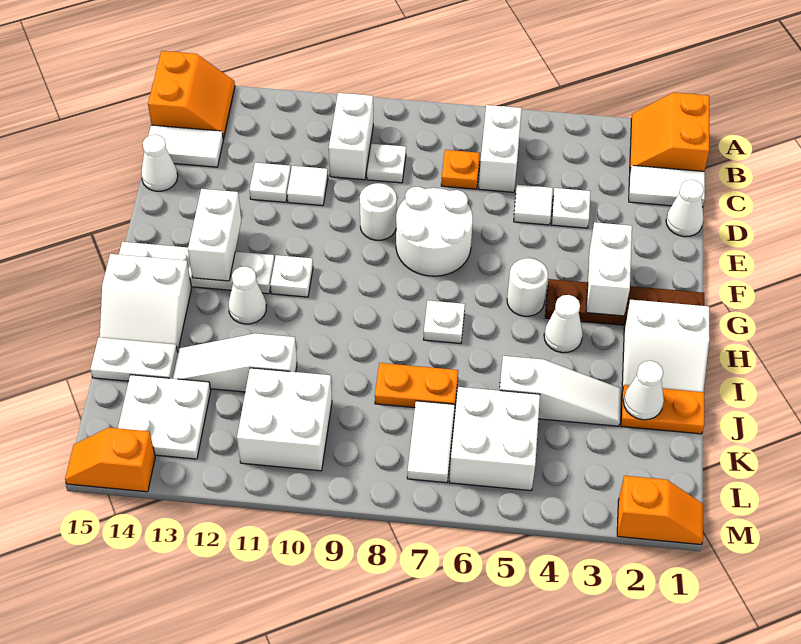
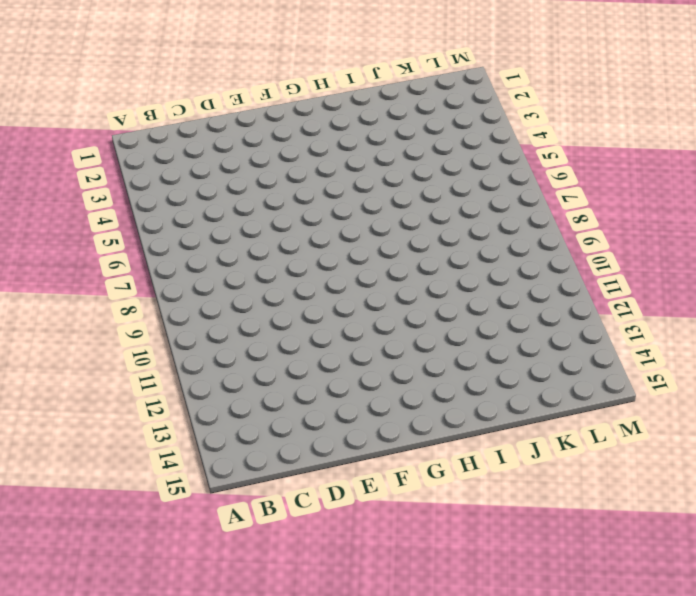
none -> orange slope A1:B2 level 1 top 1
none -> orange slope A14:B15 level 1 top 15
none -> white brick B6:C6 level 1
none -> white brick B10:C10 level 1

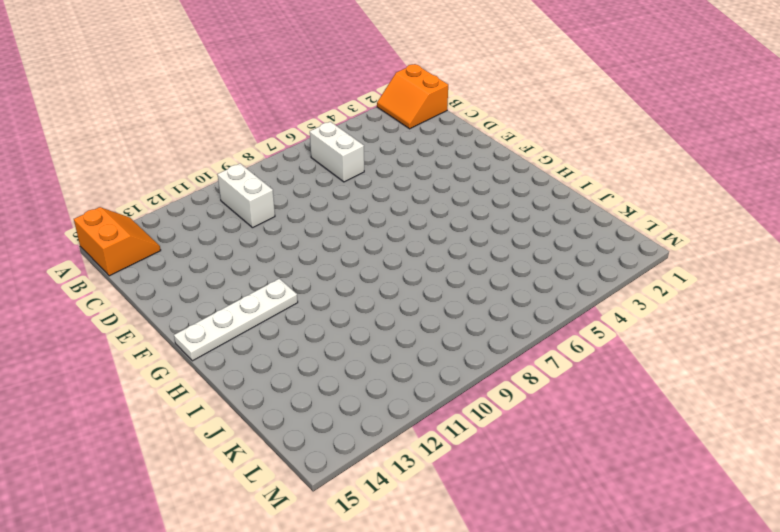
none -> white tile C1:C2 level 1
none -> orange plate C7 level 1
none -> white plate C9 level 1
none -> white tile C14:C15 level 1

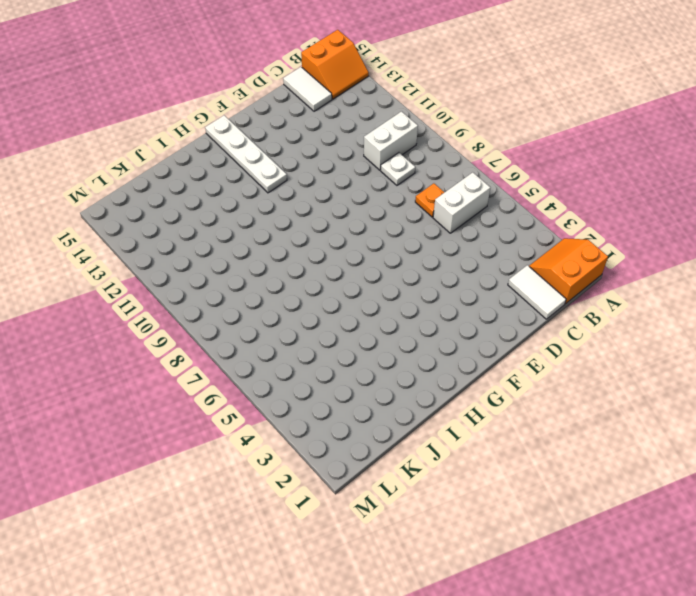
none -> white cone D1 level 1
none -> white plate D4 level 1
none -> white tile D5 level 1
none -> white tile D11 level 1

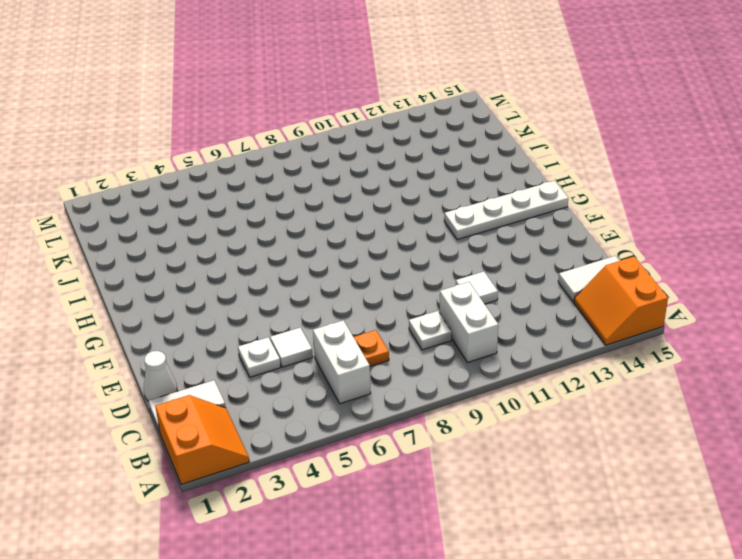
none -> white plate D12 level 1
none -> white cone D15 level 1
none -> white round brick E7:F8 level 1
none -> white round brick E9 level 1

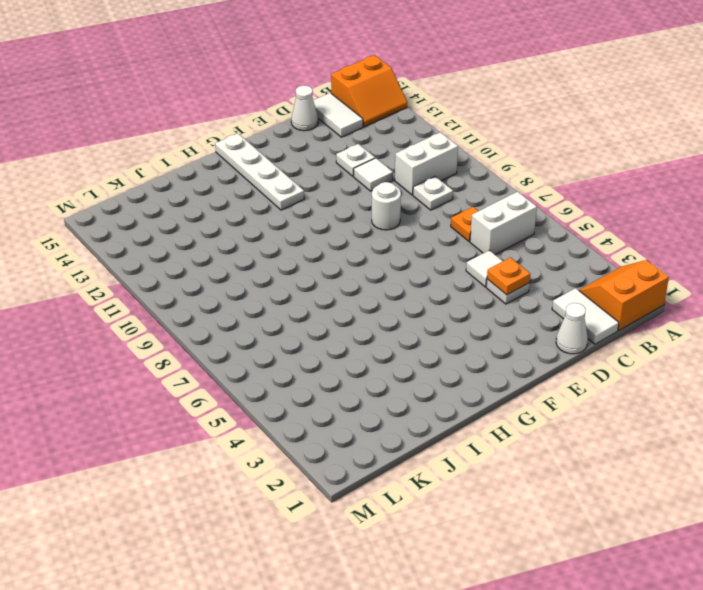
orange plate D4 level 2 -> none
none -> white round brick E7:F8 level 1
none -> brown plate G1:G4 level 1
none -> white round brick G5 level 1
none -> white plate G11 level 1

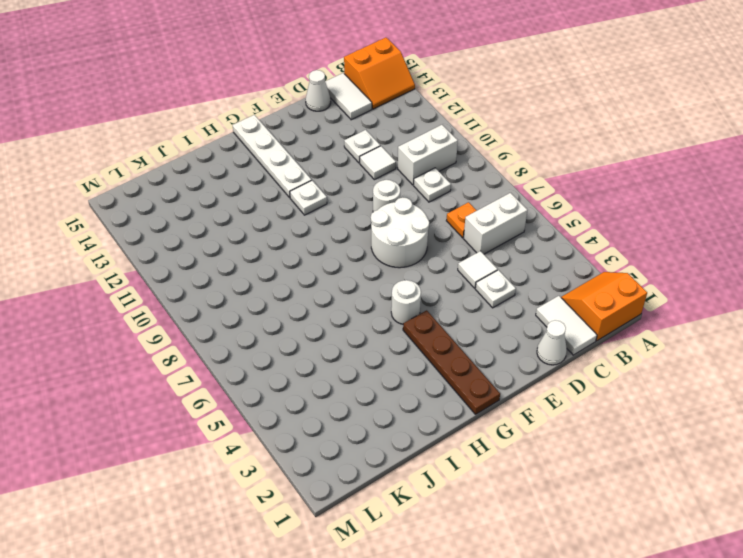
none -> white slope H1:I2 level 1 top H
none -> white cone H4 level 1
none -> white plate H7 level 1
none -> white cone H12 level 1

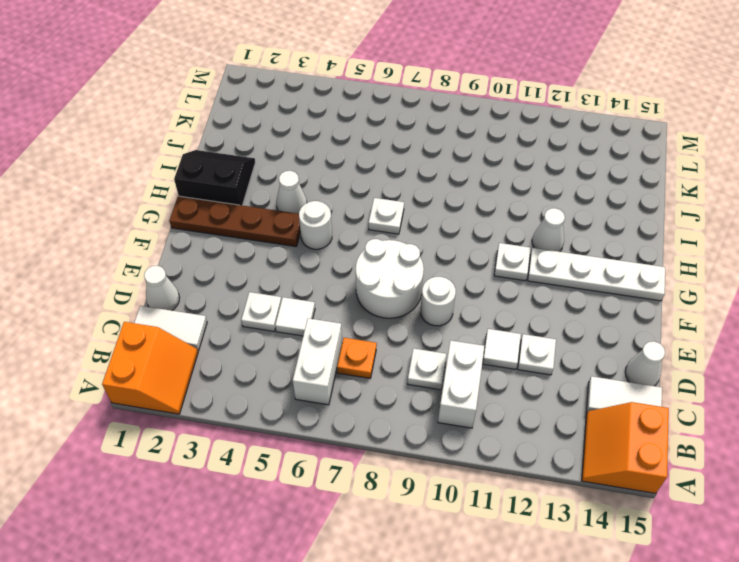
black slope H1:I2 level 1 top H -> white slope H1:I2 level 1 top H
none -> white slope H14:I15 level 1 top H
none -> orange plate J1:J2 level 1
none -> white slope J3:J5 level 1 top 5
none -> orange plate J7:J8 level 1

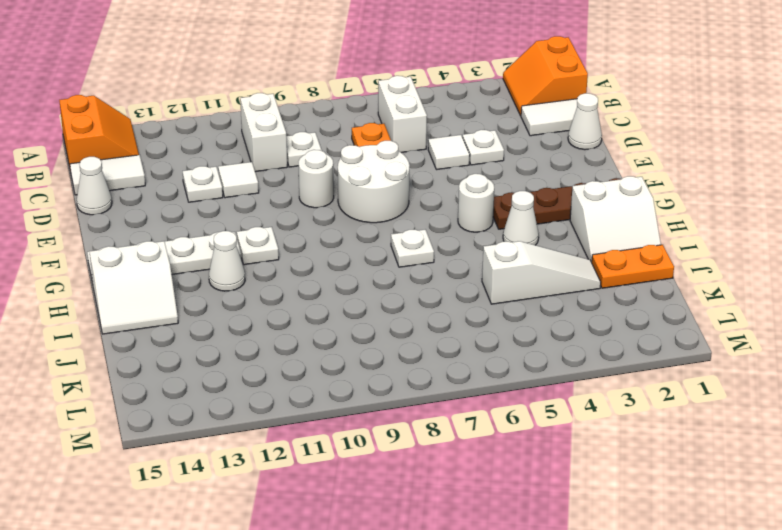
none -> orange plate J7:J8 level 1
none -> white slope J11:J13 level 1 top 11
none -> white plate J14:J15 level 1
none -> white brick K5:L6 level 1

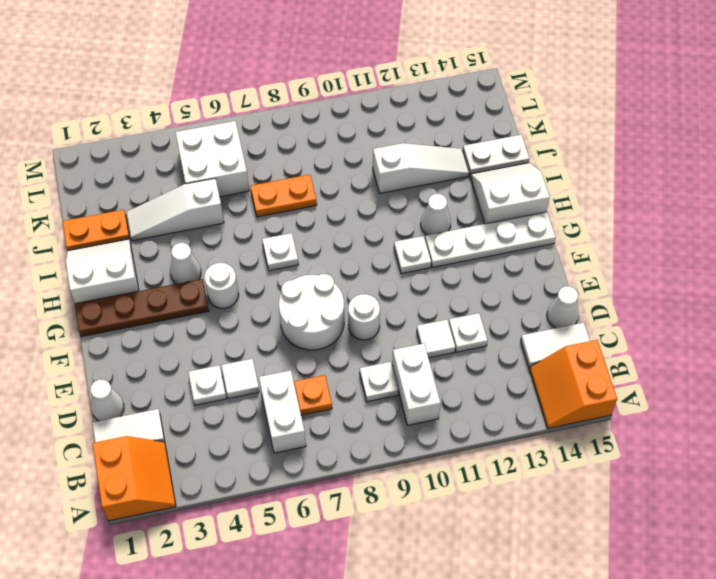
none -> white tile K7:L7 level 1
none -> white brick K10:L11 level 1
none -> white plate K13:L14 level 1
none -> orange slope M1:M2 level 1 top 2

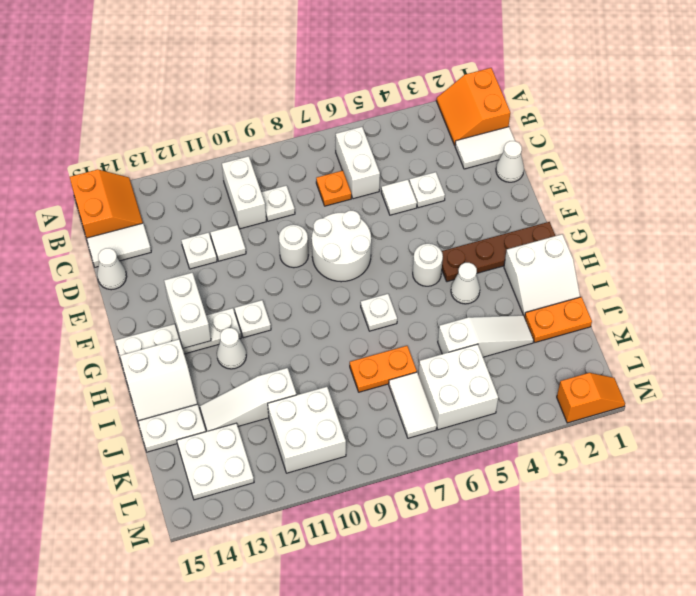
none -> orange slope M14:M15 level 1 top 14
none -> white brick F3:G3 level 2
none -> white cone J2 level 2

